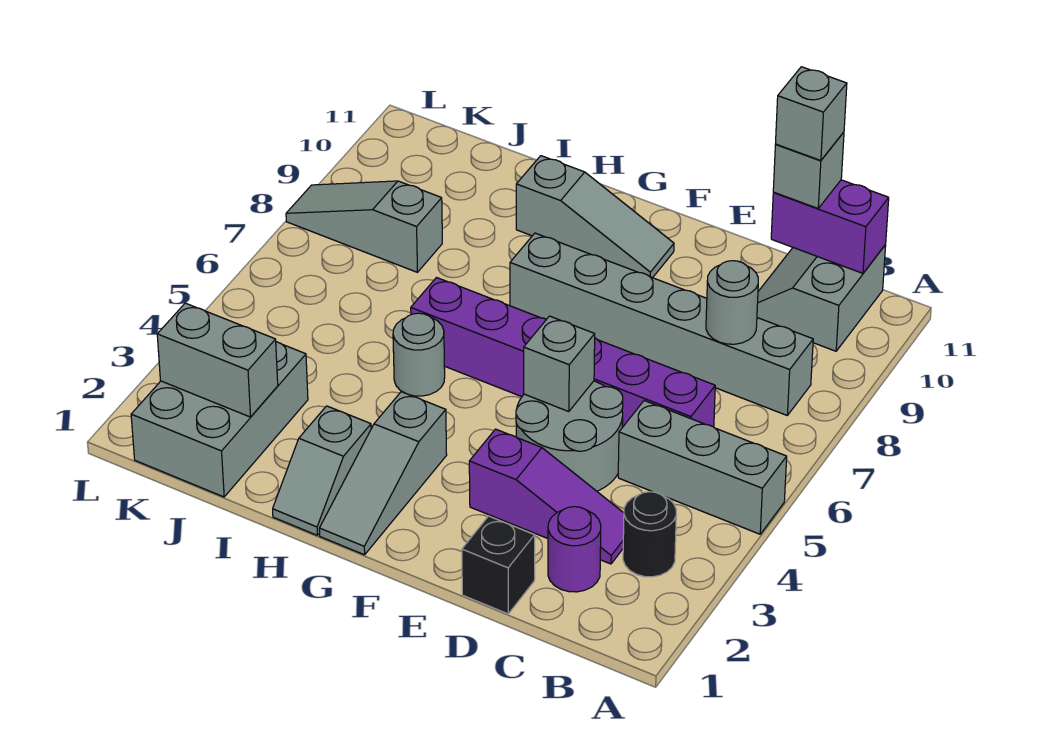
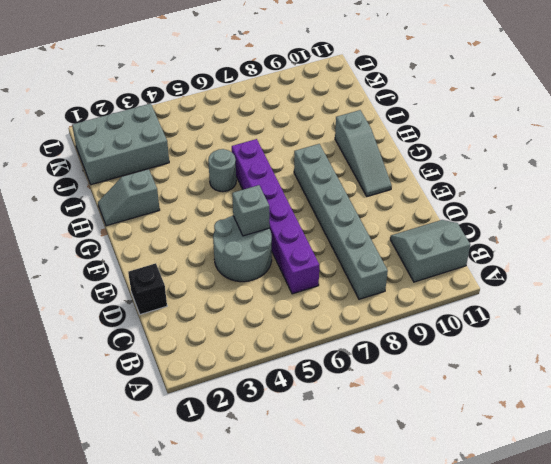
none -> grey brick A5:C5 level 1
none -> black round brick B3 level 1
none -> purple round brick C2 level 1

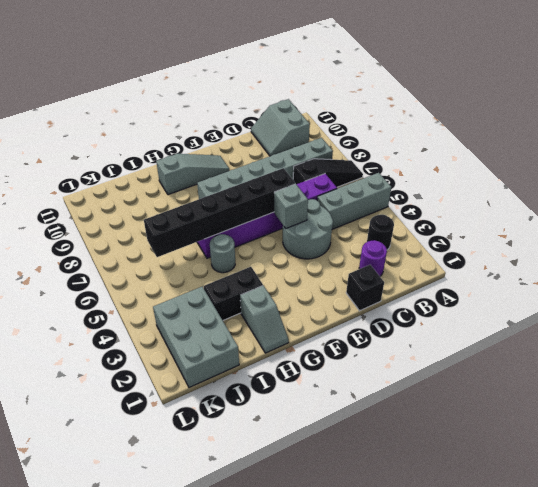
black slope A7:C7 level 1 top C -> none
black brick E6:J6 level 2 -> none
black brick H3:I3 level 1 -> none
none -> purple slope C3:E3 level 1 top E
none -> grey slope G1:G3 level 1 top 3
none -> grey slope J8:L8 level 1 top J

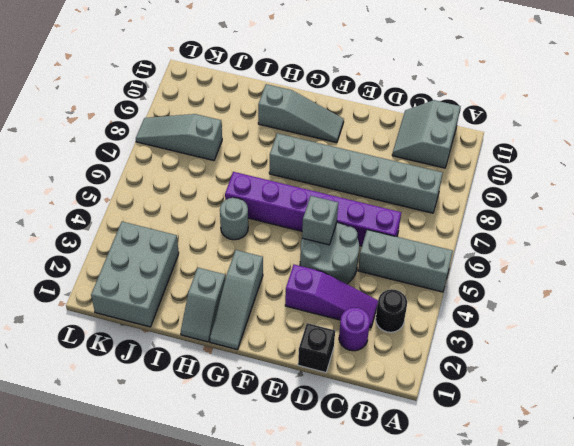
none -> purple brick B11:C11 level 2
none -> grey round brick C8 level 2
none -> grey brick J2:K2 level 2

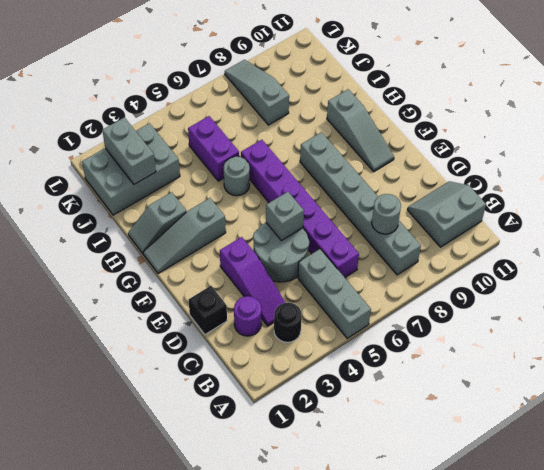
purple brick I5:J5 level 1 -> purple brick B11:C11 level 2
none -> grey brick C11 level 3
none -> grey brick C11 level 4

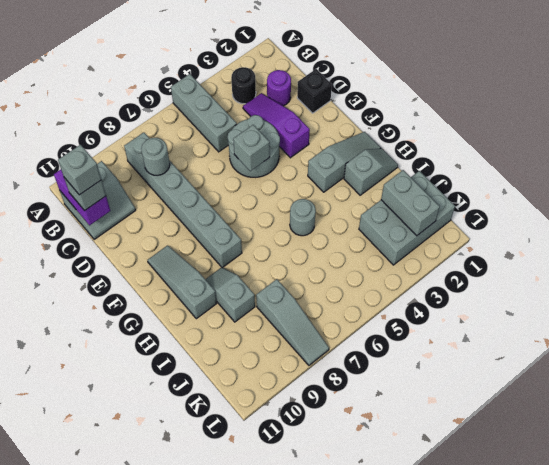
grey slope H9:I9 level 1 top I -> none
none -> purple brick C6:H6 level 1

